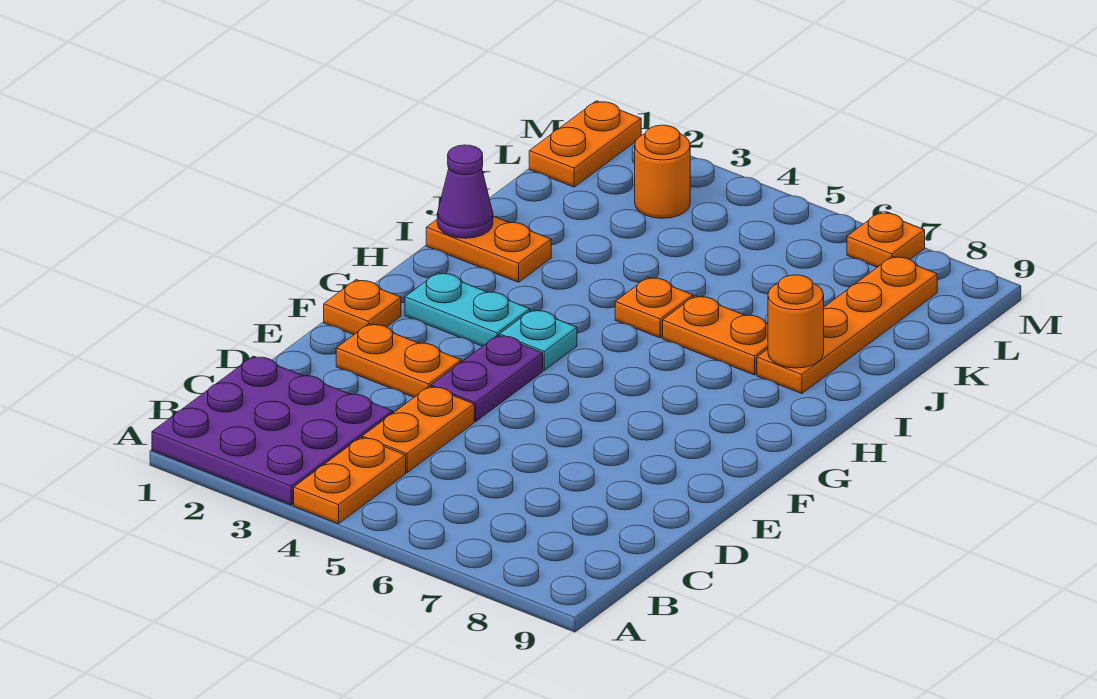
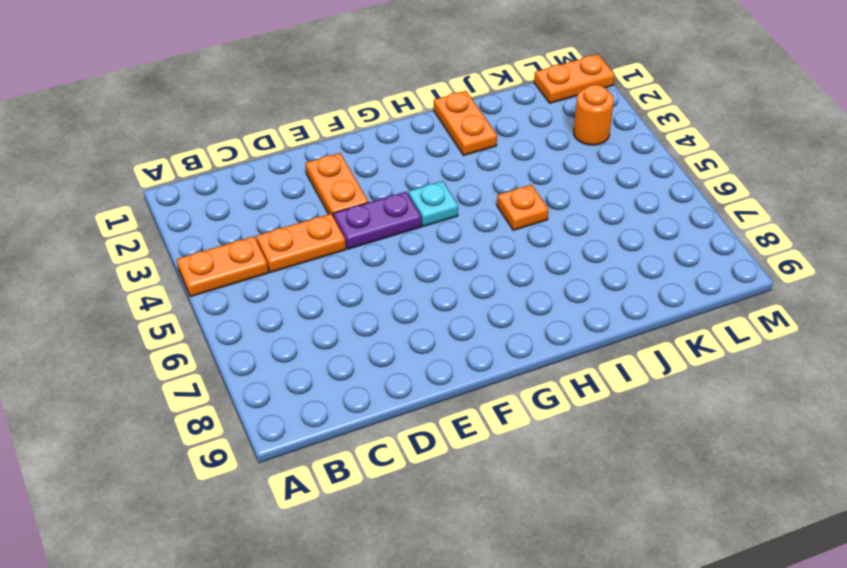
none -> purple plate A1:C3 level 1
none -> orange plate F1 level 1
none -> cyan plate G2:G3 level 1

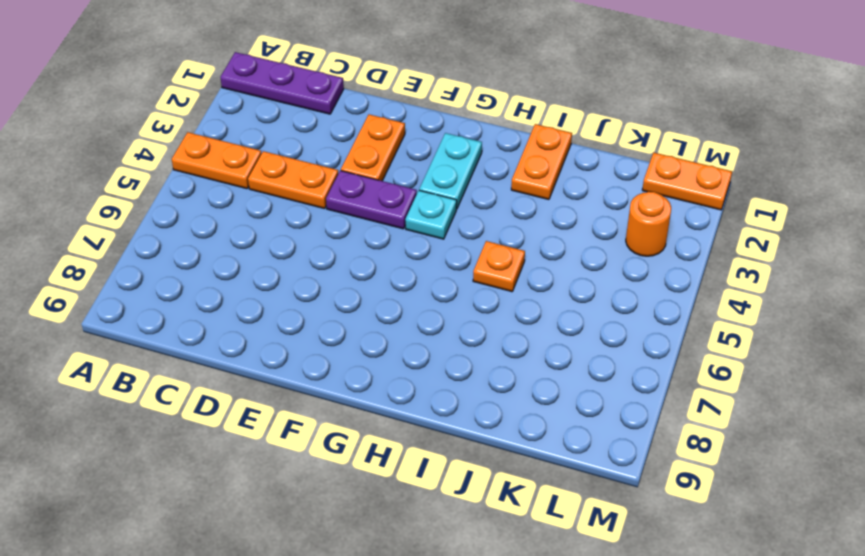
purple plate A1:C1 level 1 -> purple plate A1:C3 level 1
none -> orange plate F1 level 1
none -> orange plate I6:I7 level 1
none -> orange plate I8:L8 level 1

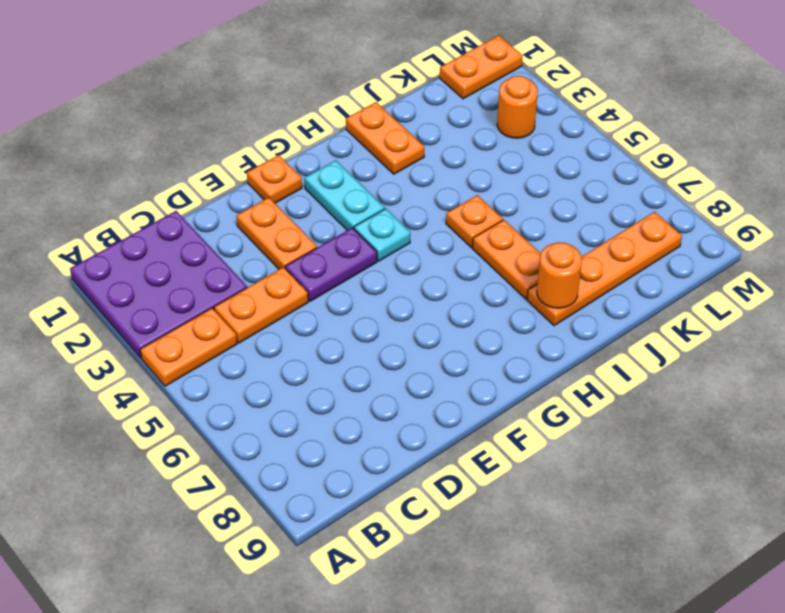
none -> orange plate M7 level 1
none -> purple cone I1 level 2

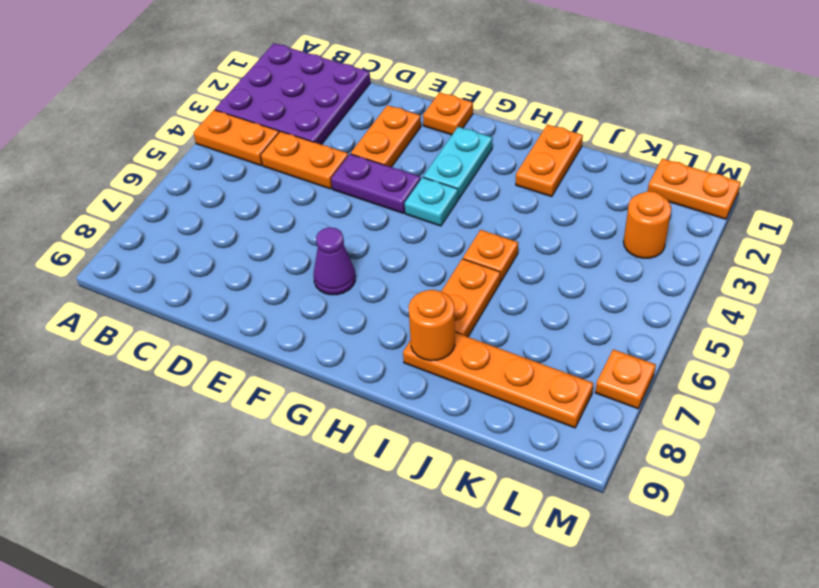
purple cone F7 level 1 -> purple cone I1 level 2

